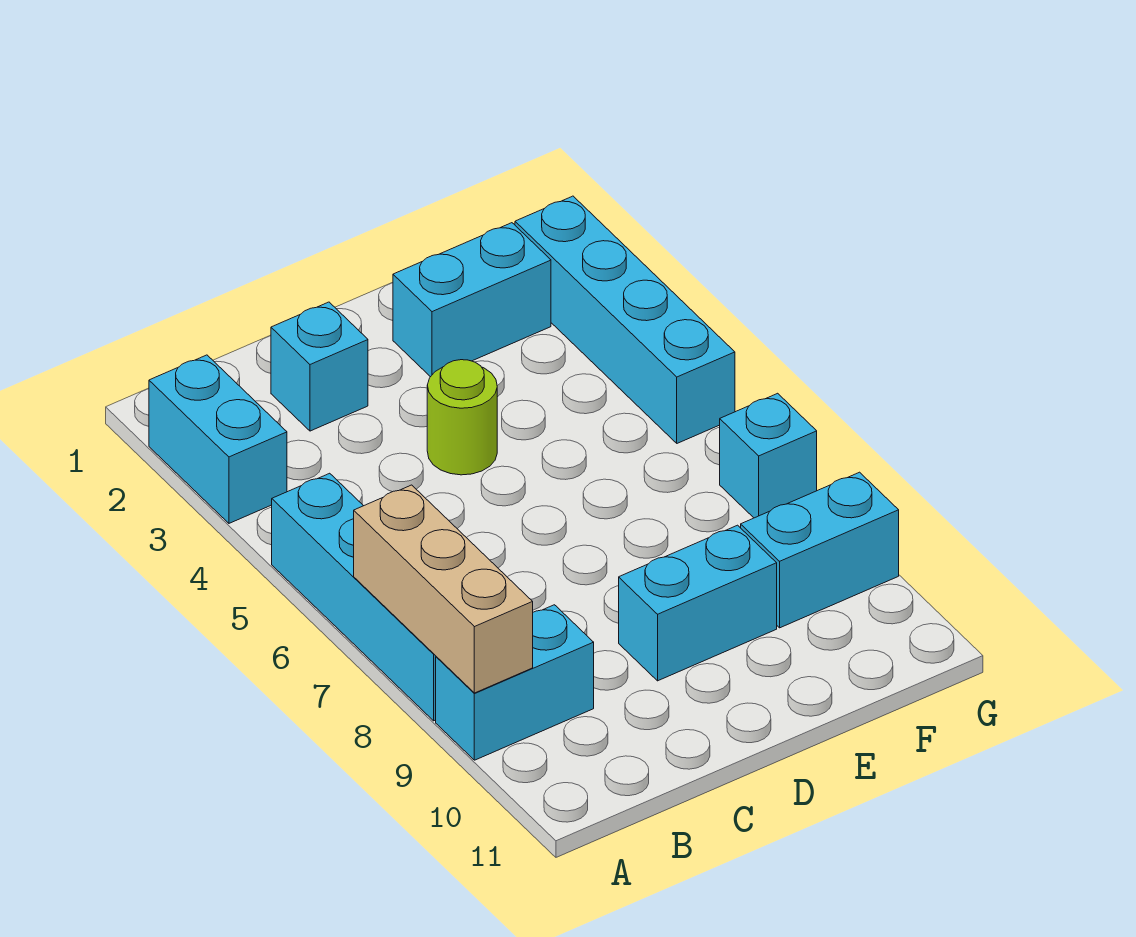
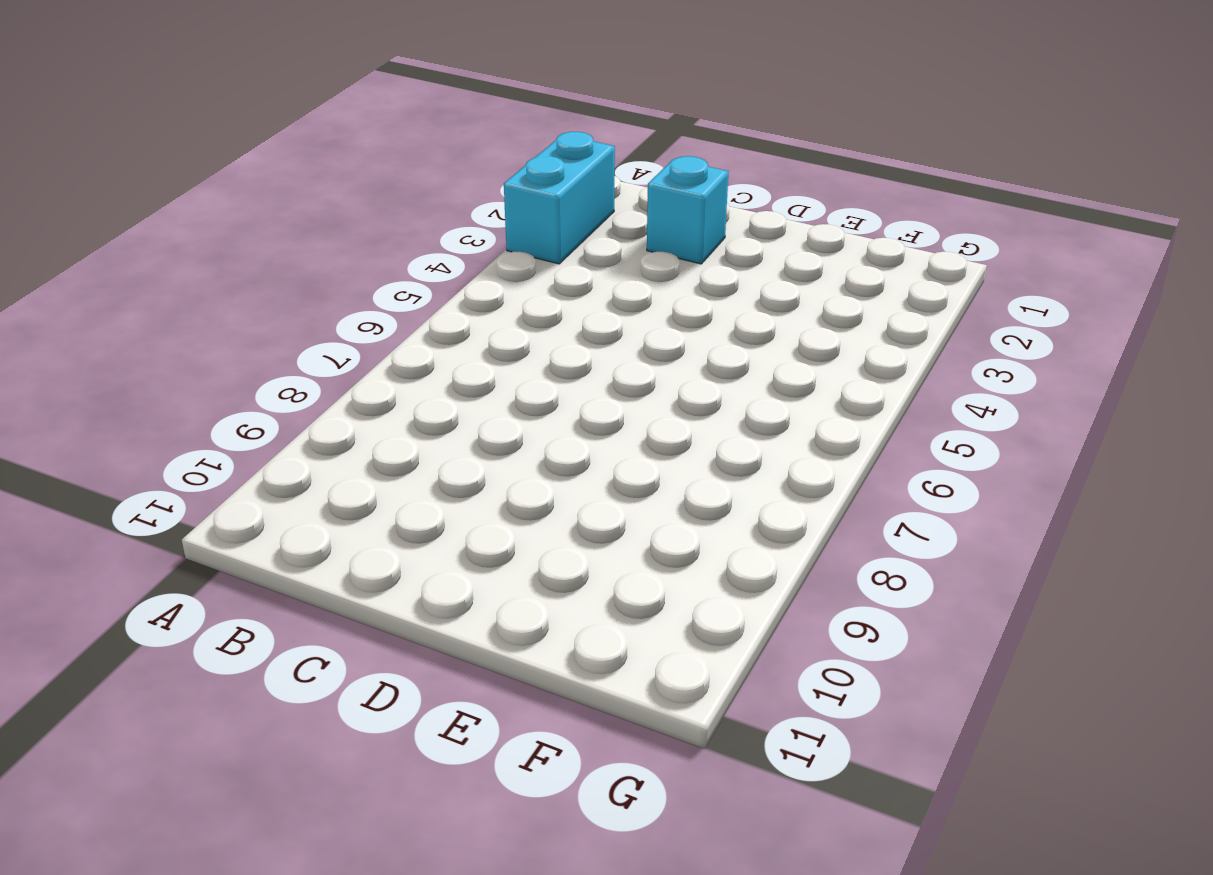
none -> cyan brick A5:A8 level 1
none -> cyan brick A9:B9 level 1

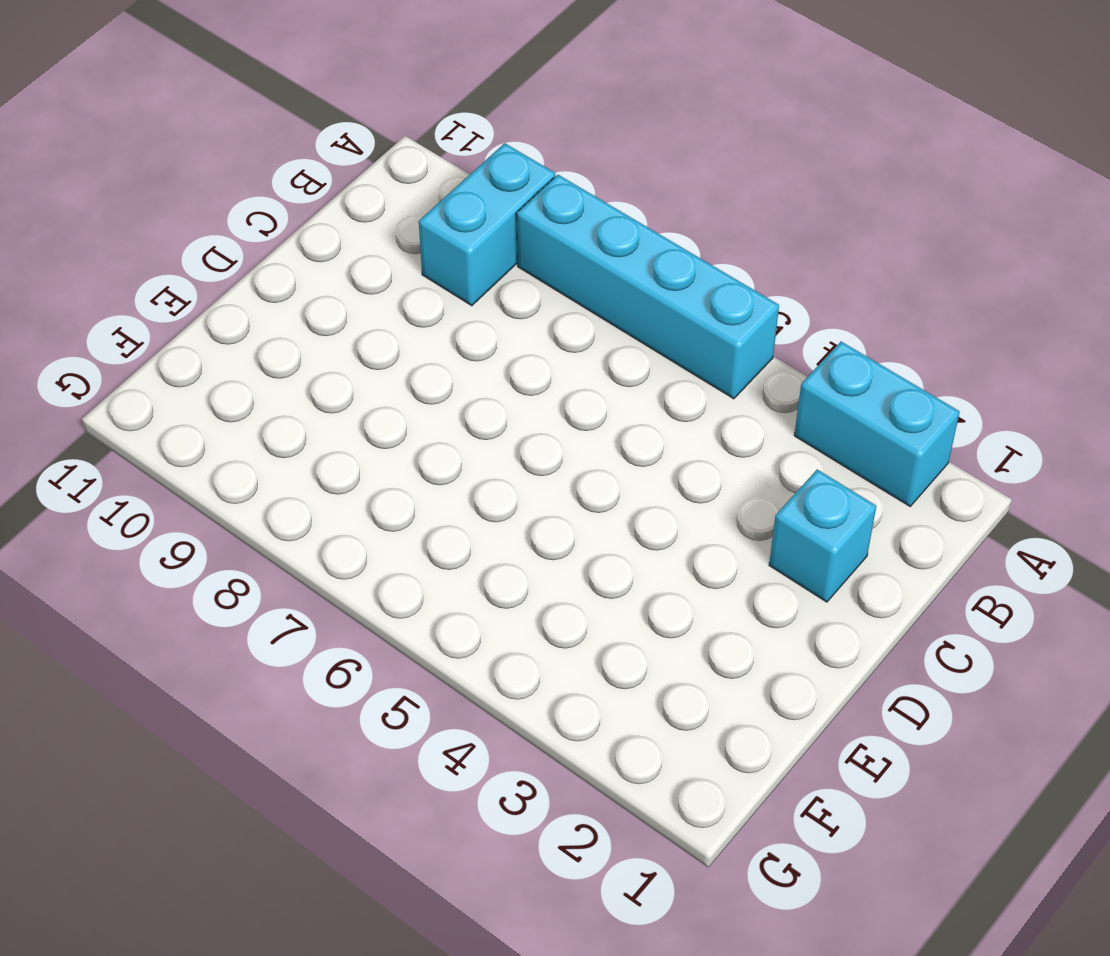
none -> lime round brick D4 level 1
none -> cyan brick D9:E9 level 1

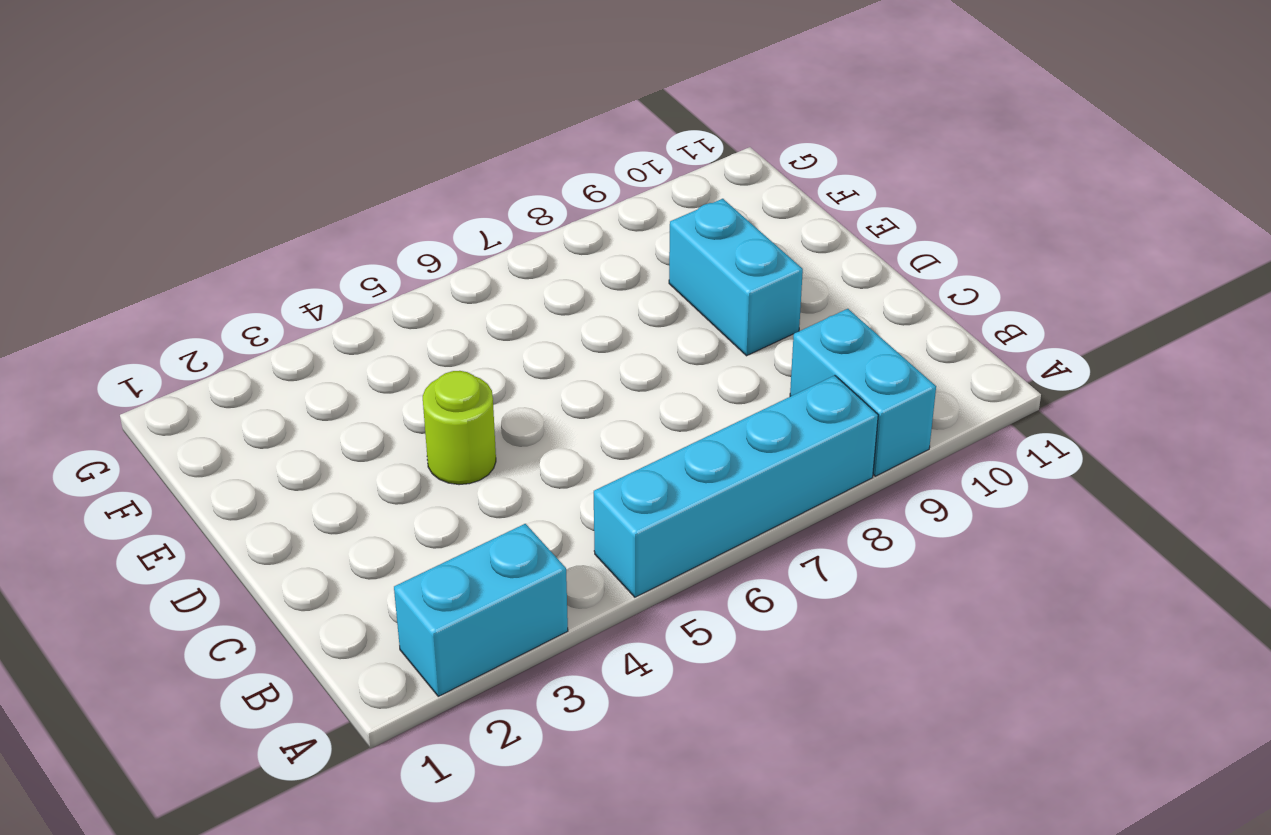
none -> cyan brick C2 level 1
none -> cyan brick E2:F2 level 1

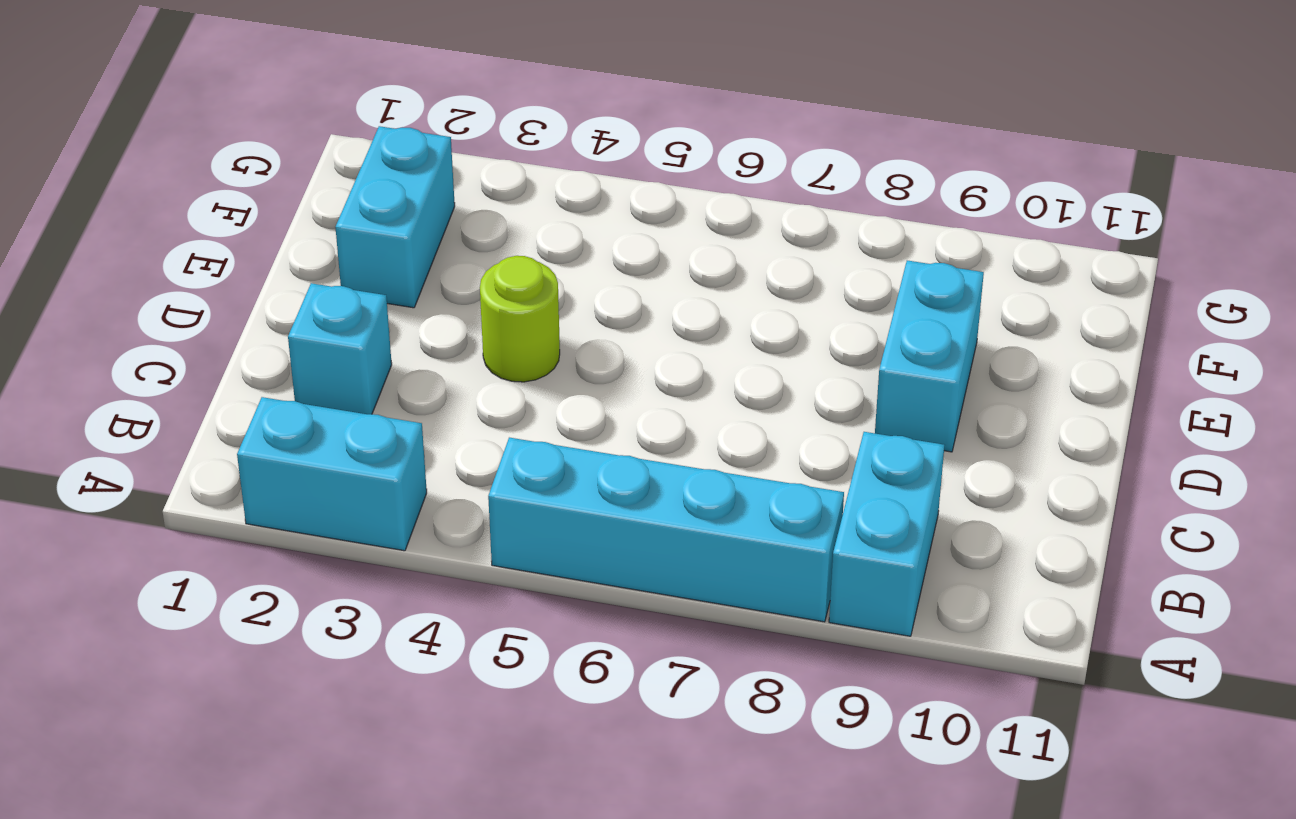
none -> cyan brick F9:G9 level 1
none -> cyan brick G2:G5 level 1

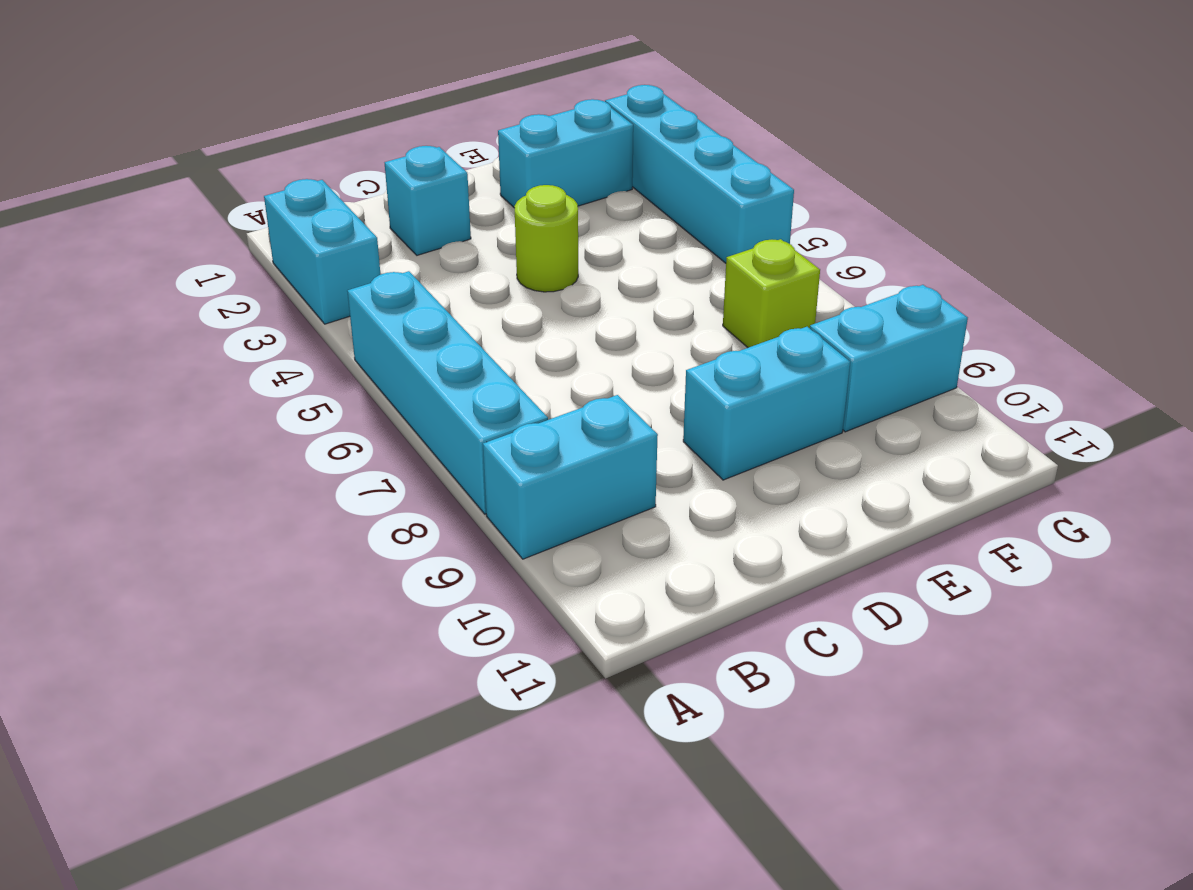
lime brick F7 level 1 -> none
none -> cyan brick G7 level 1
none -> tan brick A7:A9 level 2

